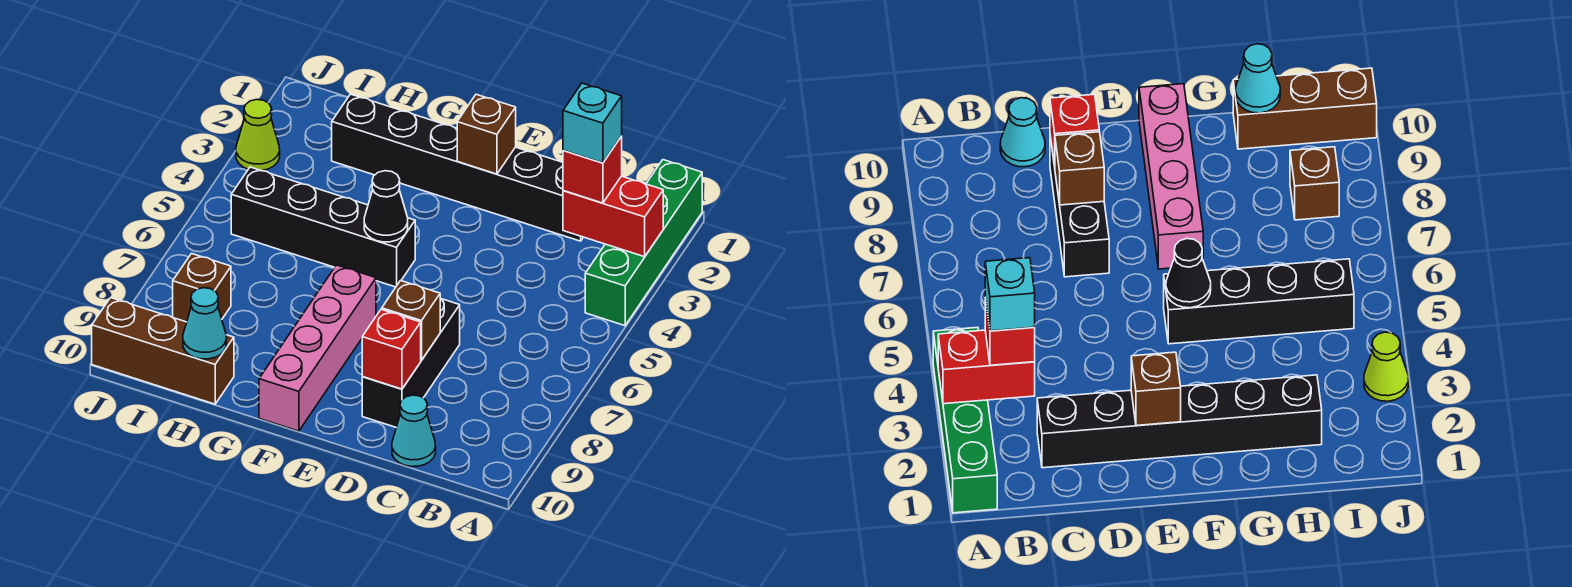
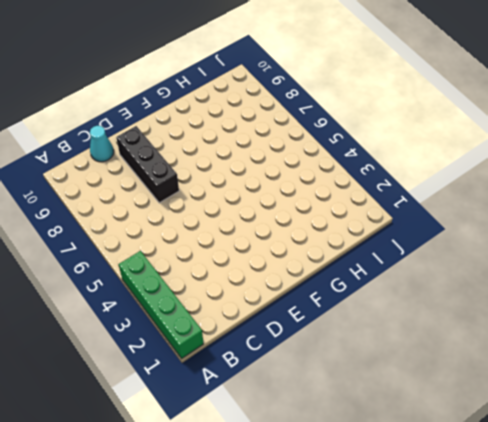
none -> black brick C2:H2 level 1
none -> black brick F5:I5 level 1
none -> pink brick F7:F10 level 1

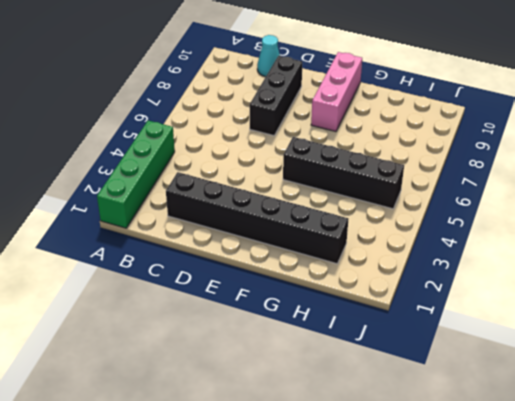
pink brick F8:F10 level 1 -> pink brick F7:F10 level 1
none -> brown brick H10:J10 level 1
none -> brown brick I8 level 1
none -> lime cone J3 level 1

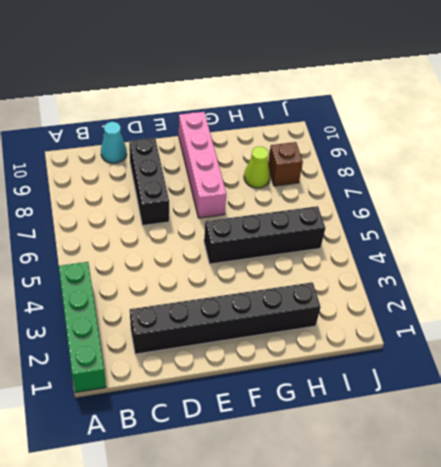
lime cone H8 level 1 -> lime cone J3 level 1
none -> brown brick H10:J10 level 1
none -> red brick A3:B3 level 2
none -> brown brick D8 level 2

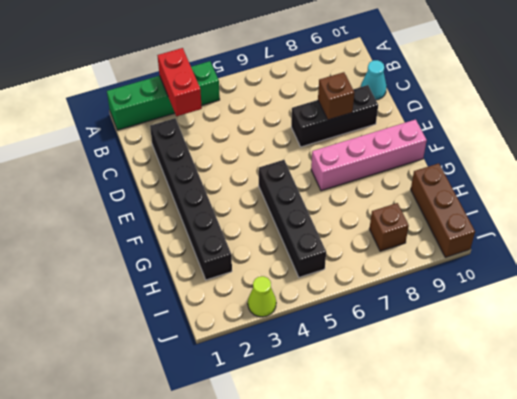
none -> red brick D9 level 2
none -> brown brick E2 level 2
none -> black cone F5 level 2

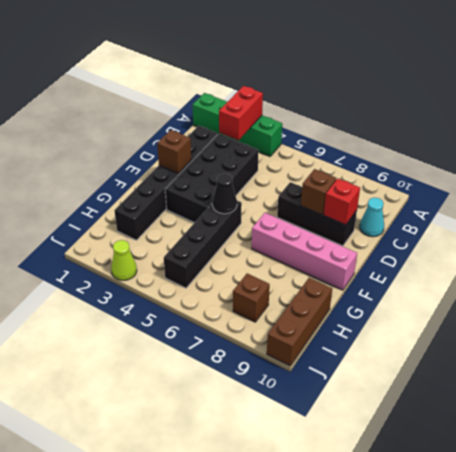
black brick C3:F4 level 1 -> none
none -> cyan cone H10 level 2
none -> red brick B3 level 3
none -> cyan brick B3 level 4

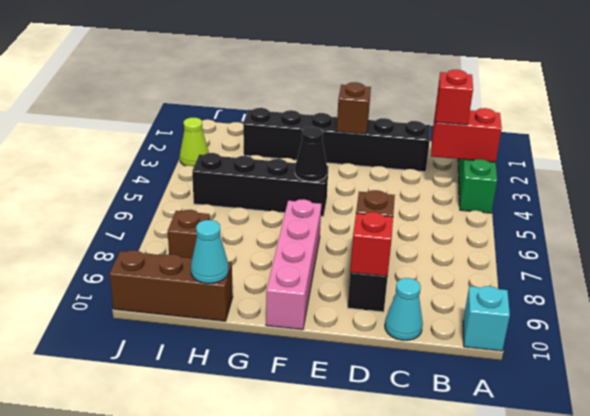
cyan brick A10 level 1 -> cyan brick B3 level 4

